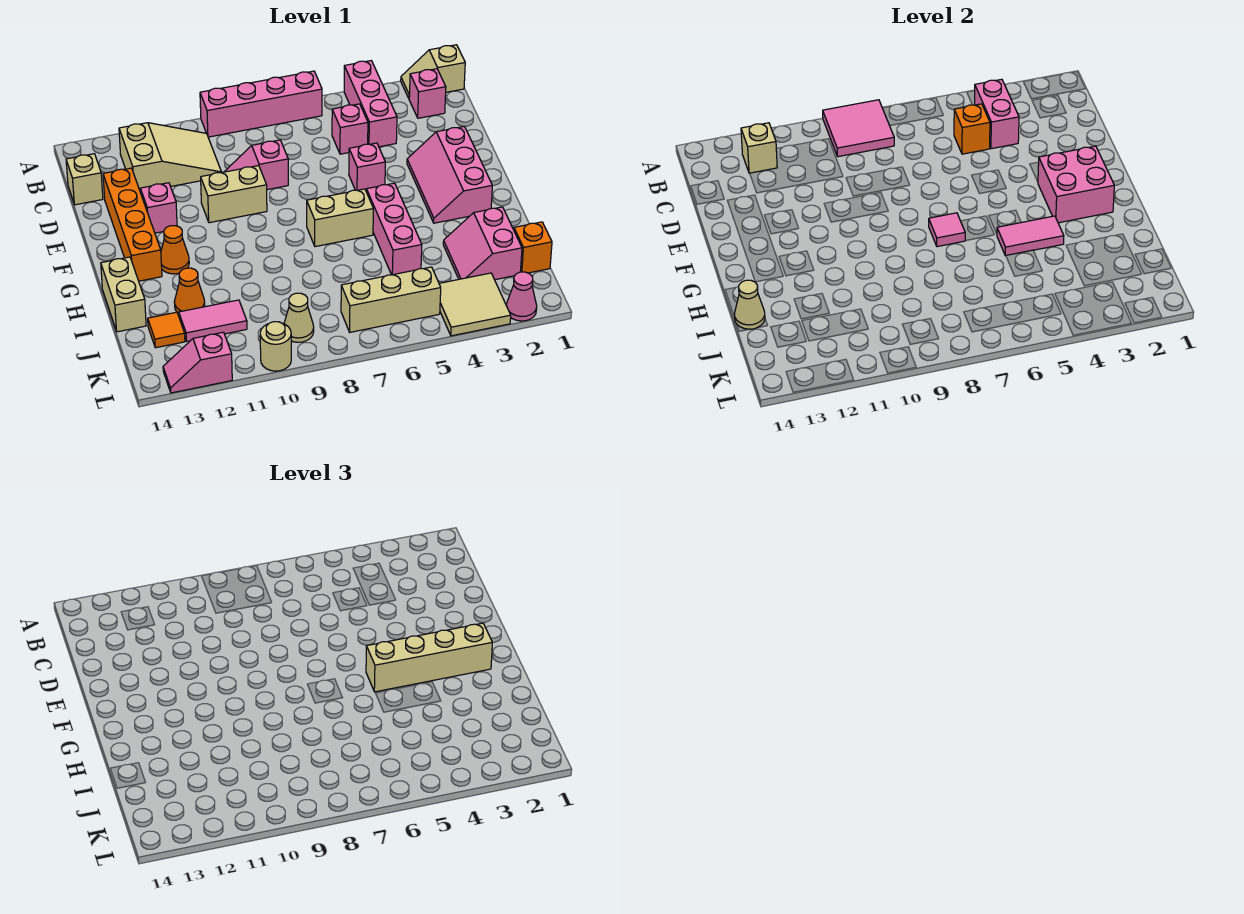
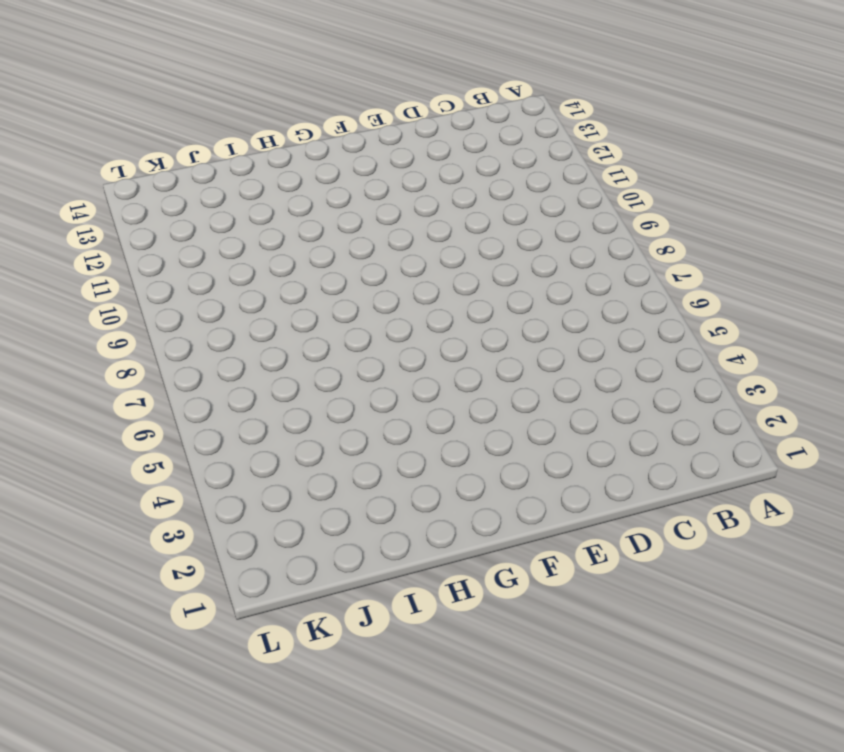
none -> tan slope A1:A2 level 1 top 1
none -> pink brick A4:C4 level 1
none -> pink brick A6:A9 level 1
none -> pink brick B2 level 1

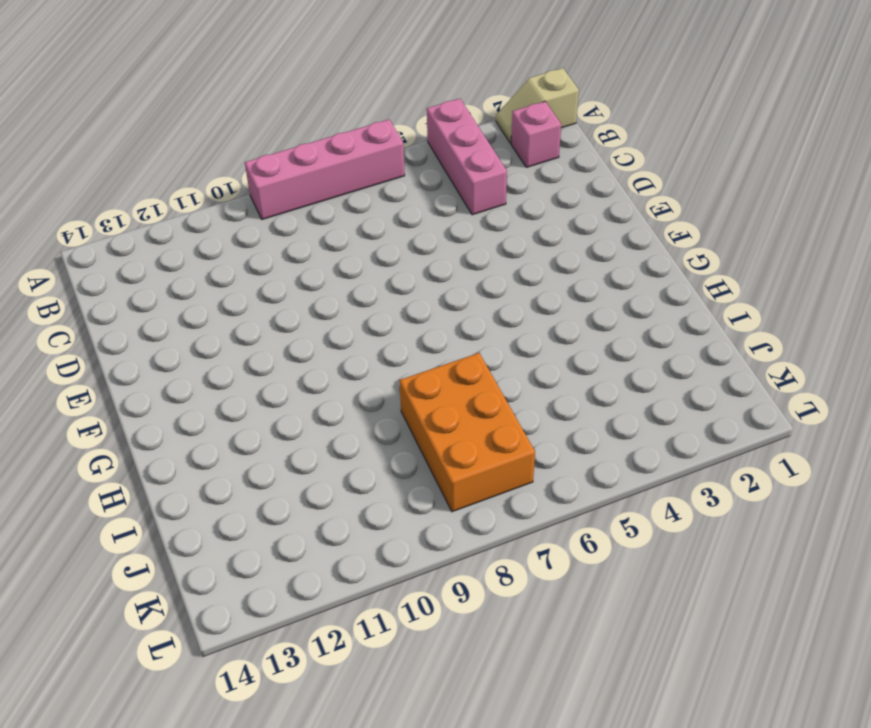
orange brick I7:K8 level 1 -> tan brick K5:K7 level 1
none -> tan slope B10:C12 level 1 top 12
none -> pink brick C5 level 1
none -> tan brick C14 level 1
none -> pink slope D8:D9 level 1 top 8

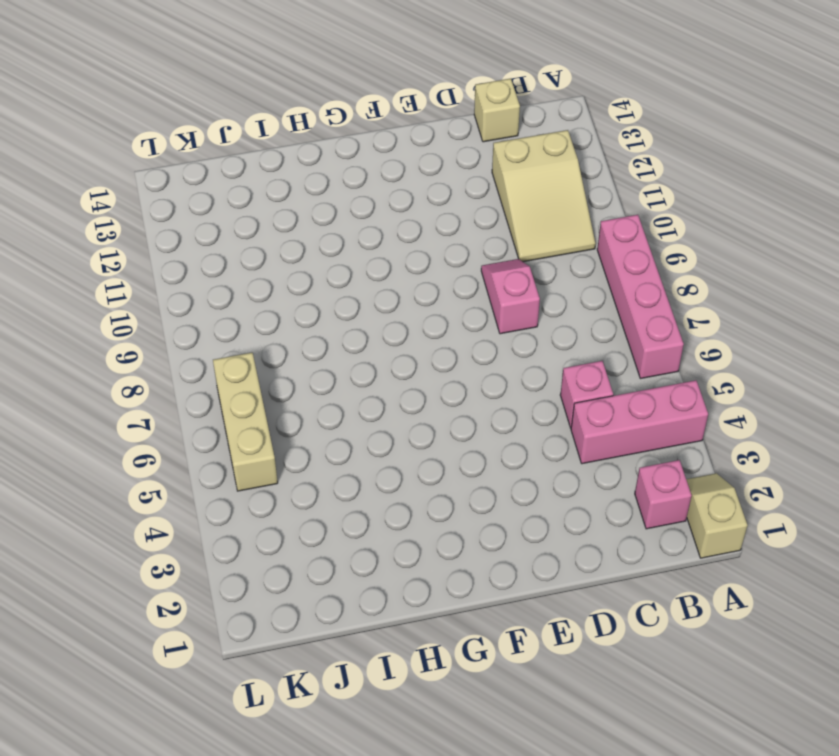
none -> orange brick D13:G13 level 1
none -> pink slope E2:G3 level 1 top 2
none -> pink brick E5 level 1
none -> tan brick E9:E10 level 1

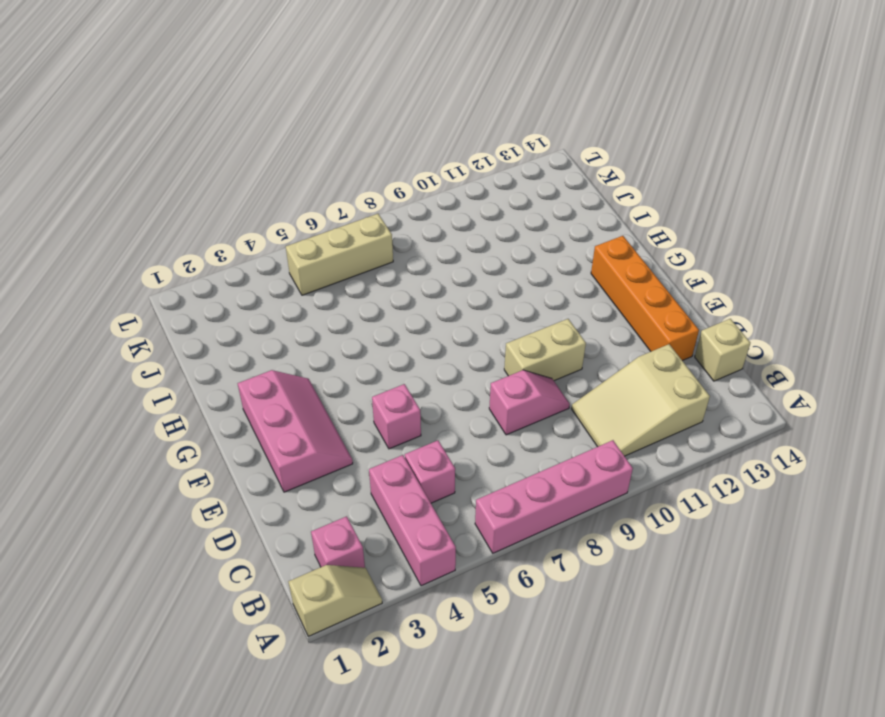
none -> pink brick E12 level 1
none -> pink brick G5:I5 level 1
none -> tan brick G6:G7 level 1
none -> orange cone G12 level 1

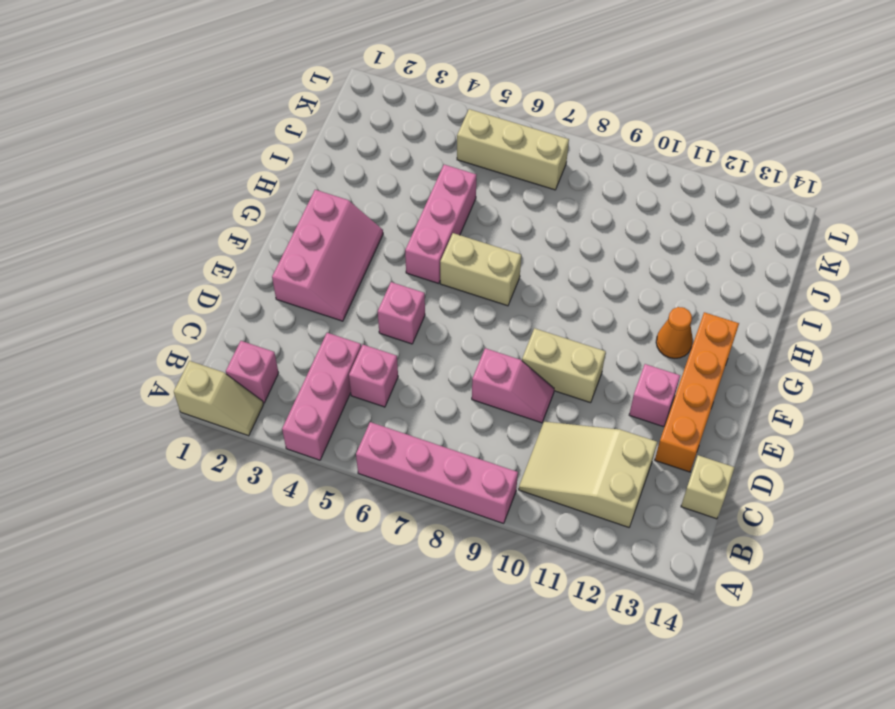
none -> tan brick H14:I14 level 1
none -> pink slope I2:J3 level 1 top 2
none -> orange cone I12 level 1
none -> orange brick J1 level 1

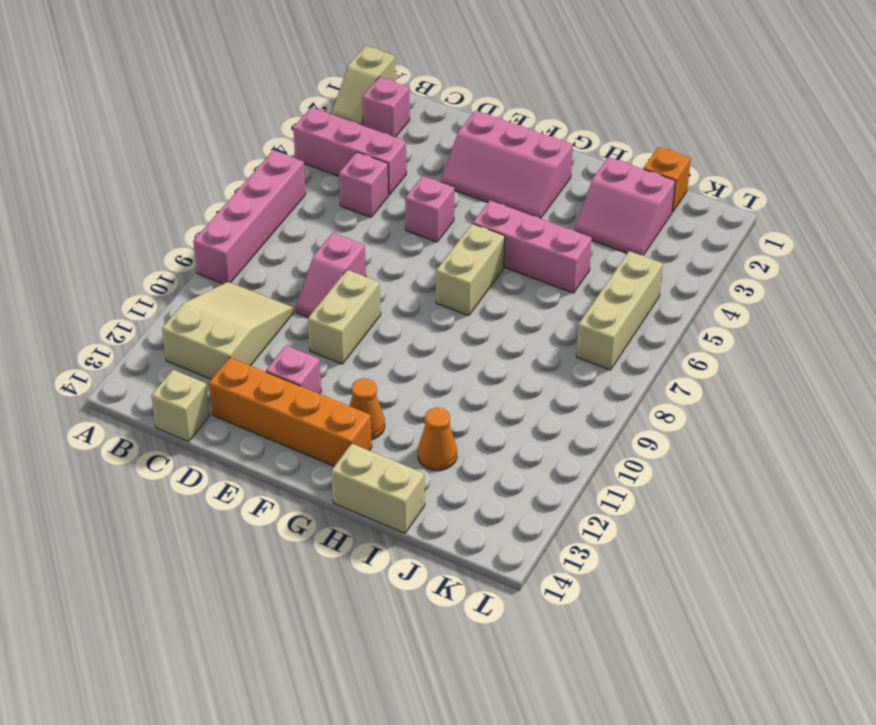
none -> pink tile J11:J12 level 1
none -> orange tile J13 level 1
none -> tan tile K3:L4 level 1
none -> tan cone K9 level 1

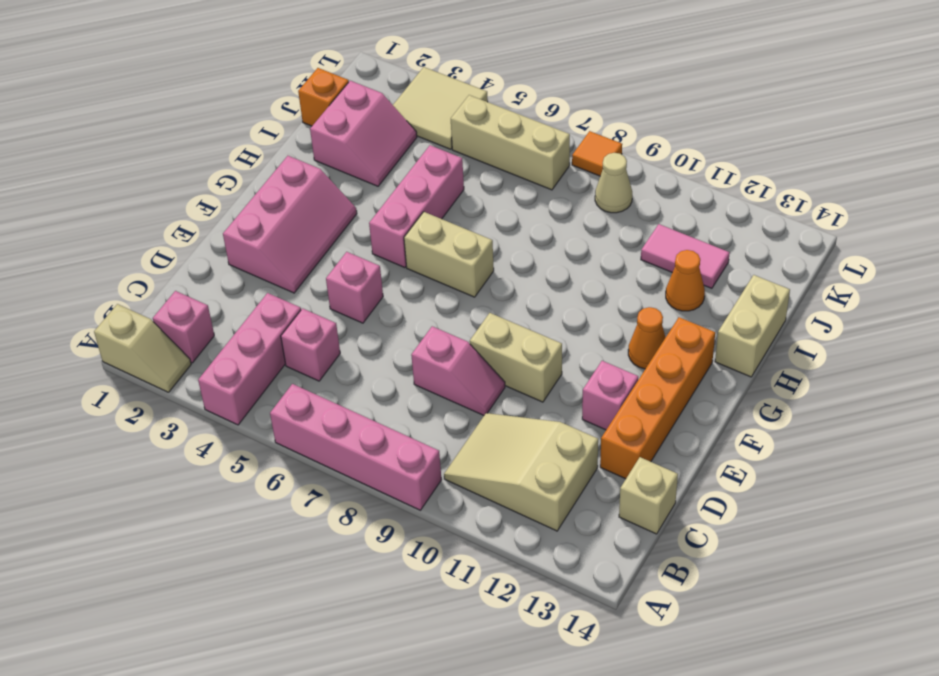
orange tile L8 level 1 -> orange tile J13 level 1
none -> pink cone L2 level 1
none -> tan round brick L10 level 1
none -> pink slope L12:L13 level 1 top 12
none -> pink tile A8:B9 level 2

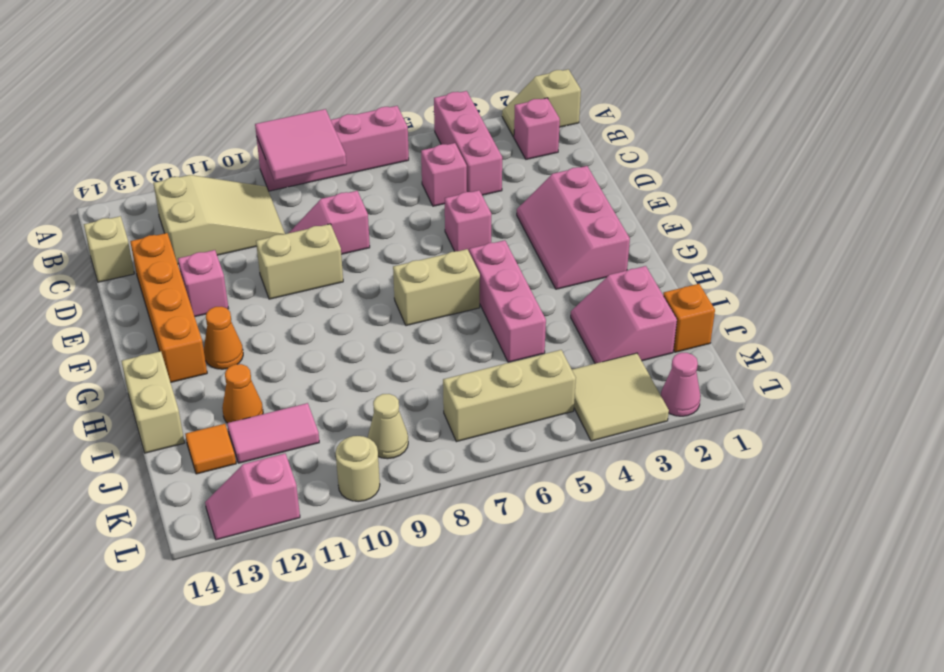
none -> pink brick B4:C4 level 2
none -> tan brick B12 level 2
none -> orange brick C5 level 2
none -> pink brick F2:G3 level 2

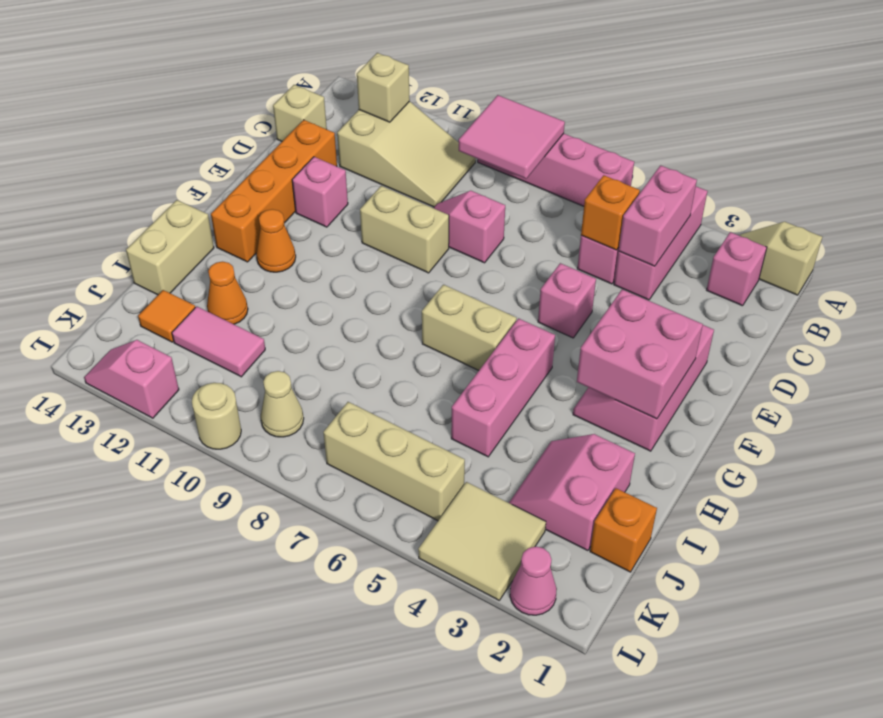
none -> pink tile G7 level 2
none -> pink tile H4:H5 level 2
none -> tan cone I14 level 2
none -> tan brick G2:G5 level 3

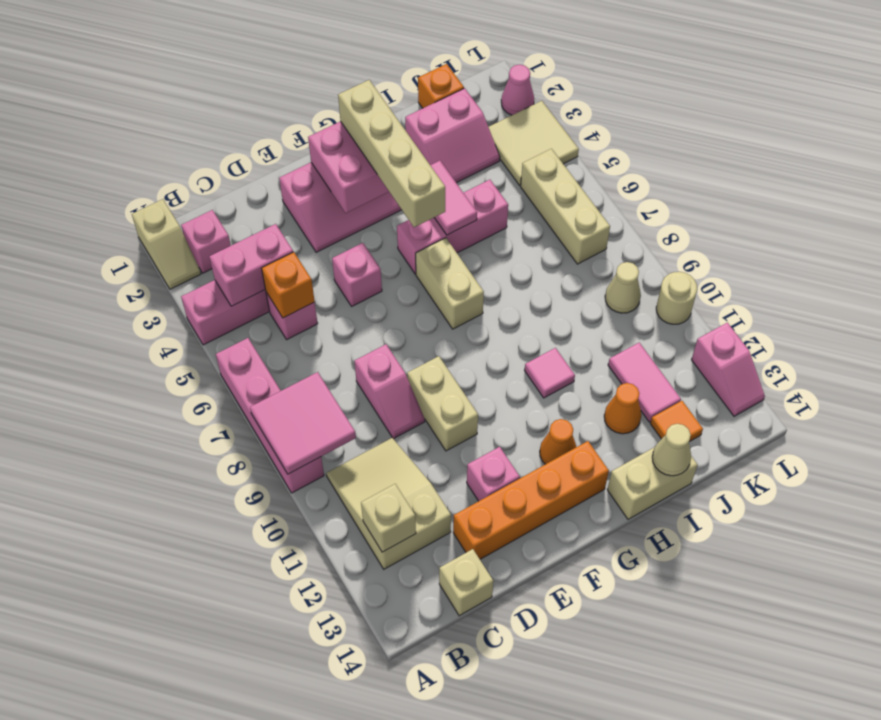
pink tile H10 level 1 -> pink tile G7 level 2

